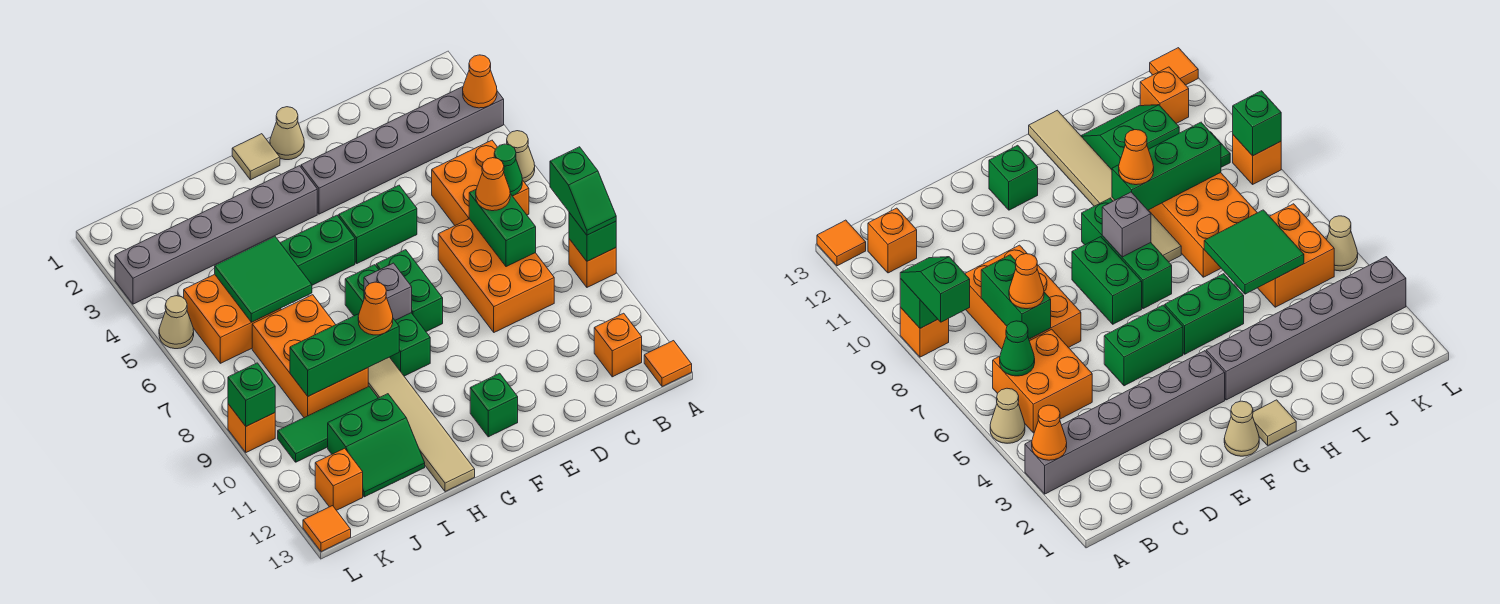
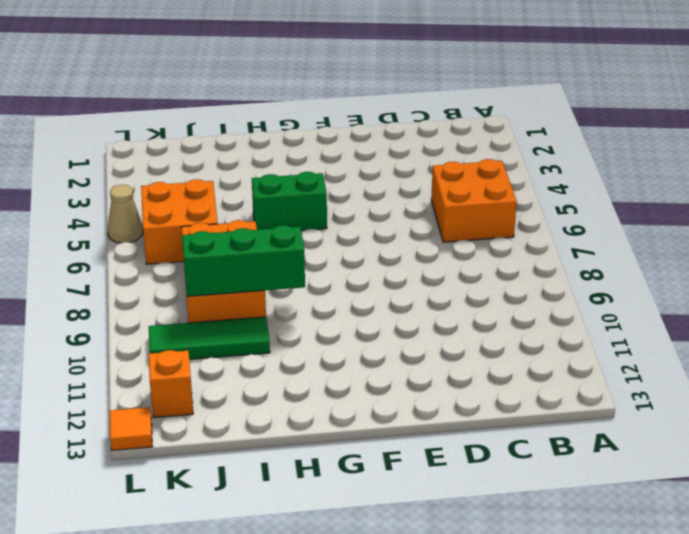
none -> grey brick A3:F3 level 1
none -> tan cone A5 level 1
none -> orange brick A9 level 1
none -> orange tile A13 level 1

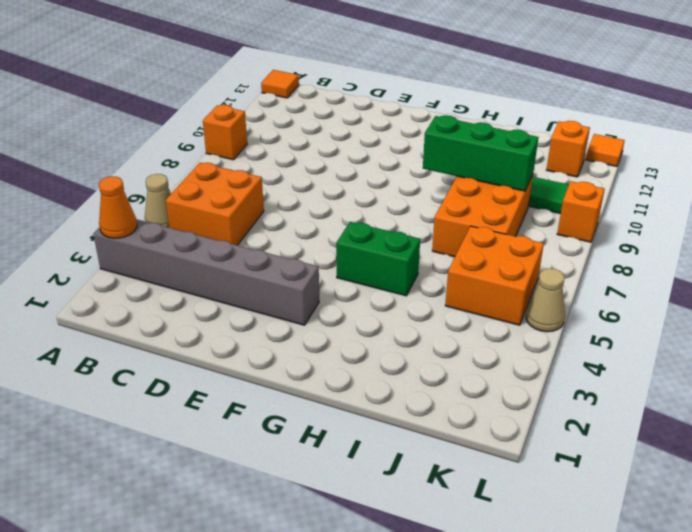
none -> orange brick B12 level 1
none -> orange brick C7:D9 level 1
none -> green brick E5:F5 level 1
none -> tan cone F1 level 1

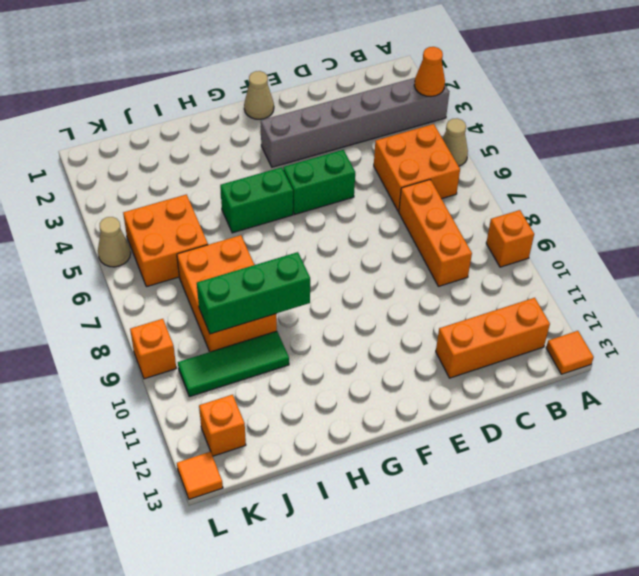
orange brick B12:D12 level 1 -> orange brick B12 level 1
orange brick C7:C9 level 1 -> orange brick C7:D9 level 1
none -> green brick F7:F8 level 1
none -> green brick F12 level 1
none -> tan tile G1 level 1
none -> grey brick G3:L3 level 1

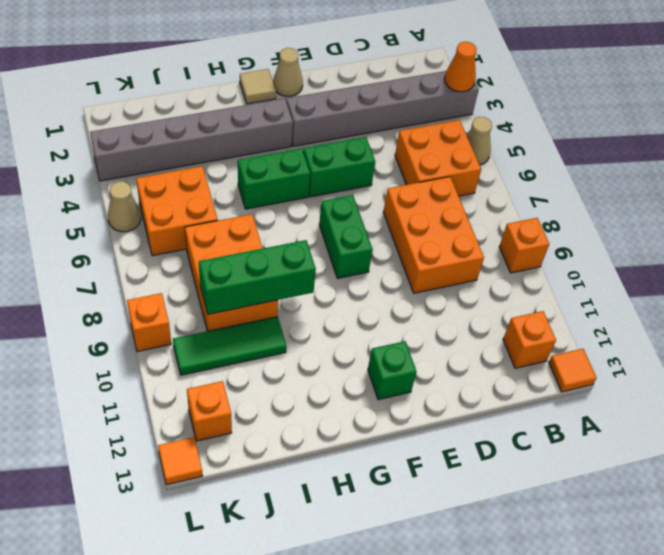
none -> green brick G7:G9 level 1
none -> tan tile H8:H13 level 1
none -> green slope I11:J12 level 1 top 11
none -> green brick A9 level 2

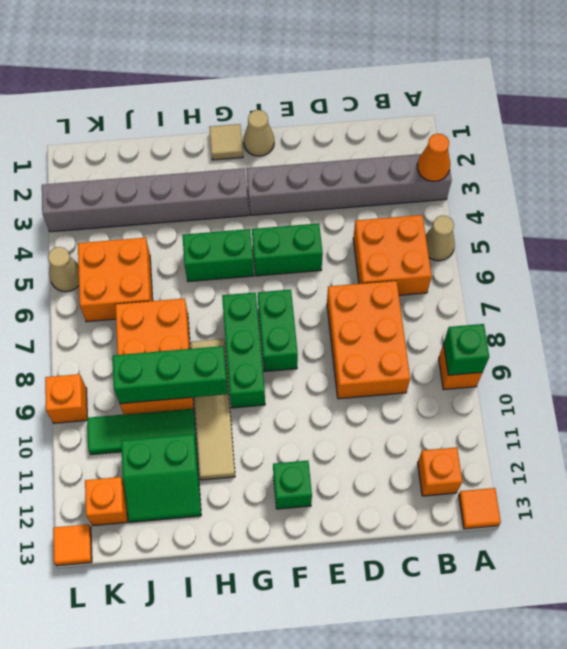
tan tile H8:H11 level 1 -> tan tile H8:H13 level 1
none -> green cone B6 level 2
none -> green brick C7:C8 level 2
none -> grey brick G8 level 2
none -> green tile I5:J6 level 2

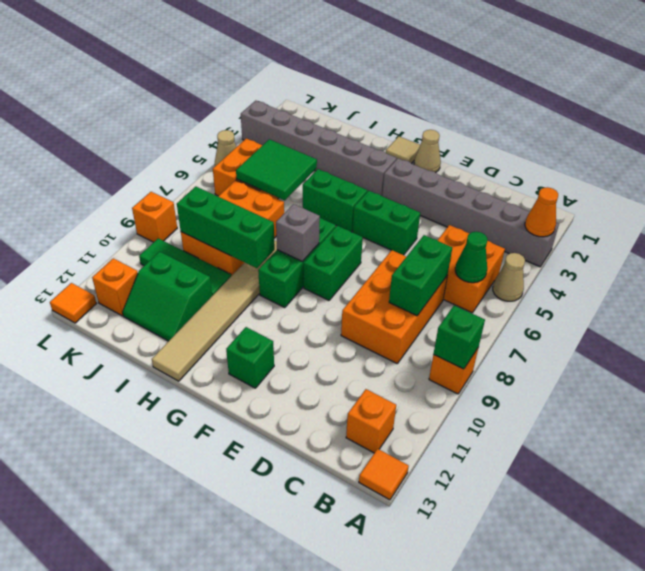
none -> green brick L9 level 2
none -> green slope A8:A9 level 3 top 8
none -> orange cone C7 level 3
none -> orange cone H9 level 3

